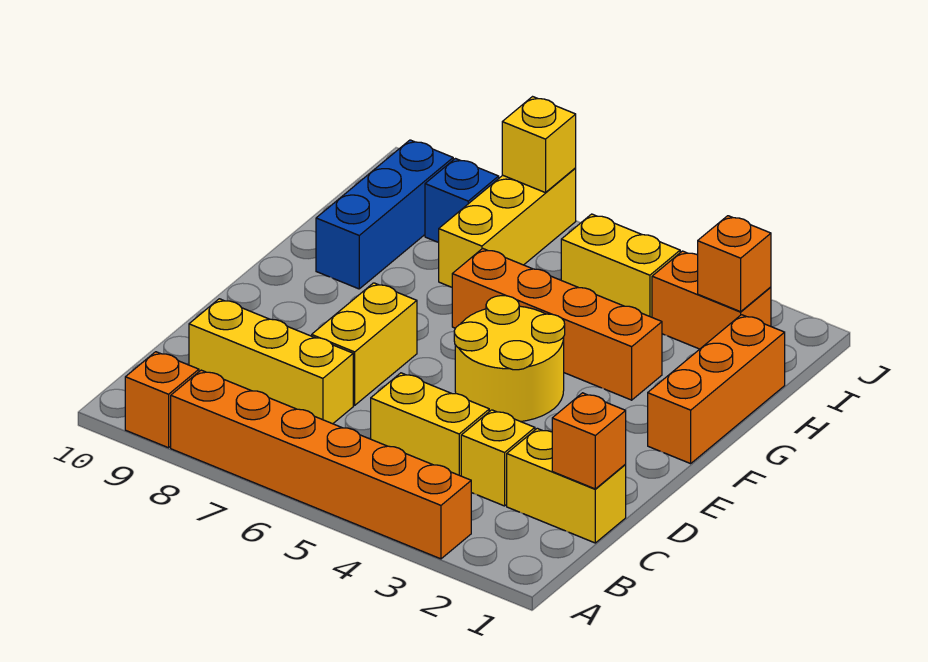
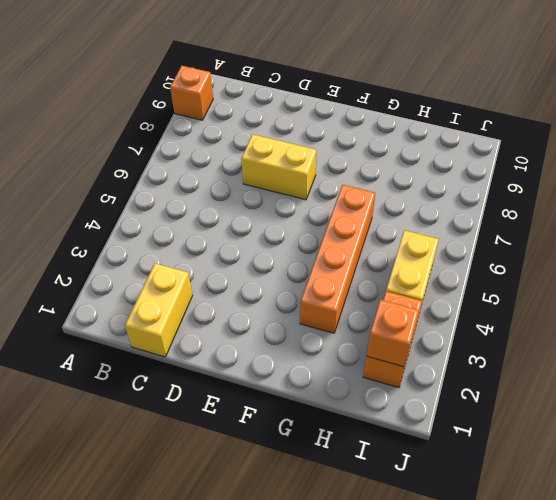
none -> orange brick A3:A8 level 1
none -> yellow brick C3 level 1
none -> yellow brick C4:C5 level 1

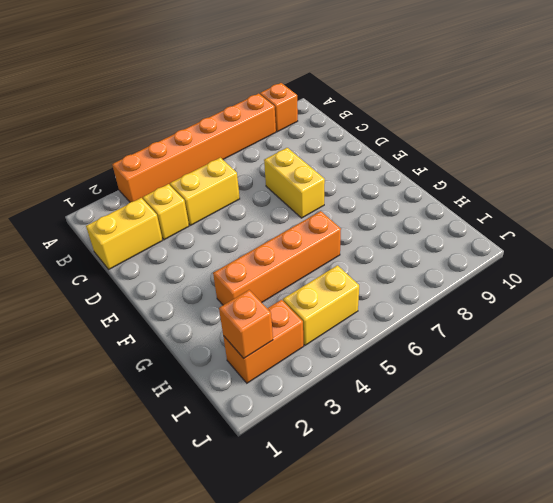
none -> yellow brick C7:C9 level 1
none -> yellow round brick E4:F5 level 1
none -> orange brick F1:H1 level 1

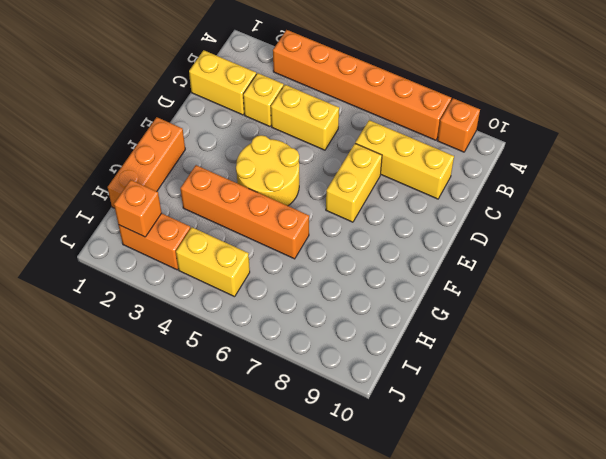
none -> blue brick G9:I9 level 1
none -> yellow brick H7:J7 level 1
none -> blue brick I8 level 1

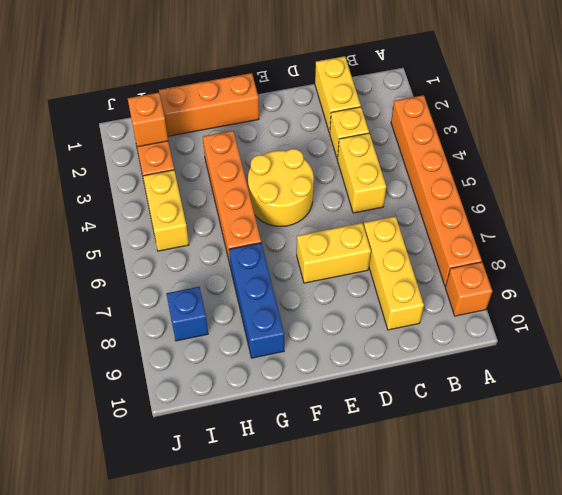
blue brick G7:G9 level 1 -> blue brick G9:I9 level 1
none -> yellow brick H7:J7 level 1
none -> orange brick C1 level 2
none -> yellow brick J7 level 2

